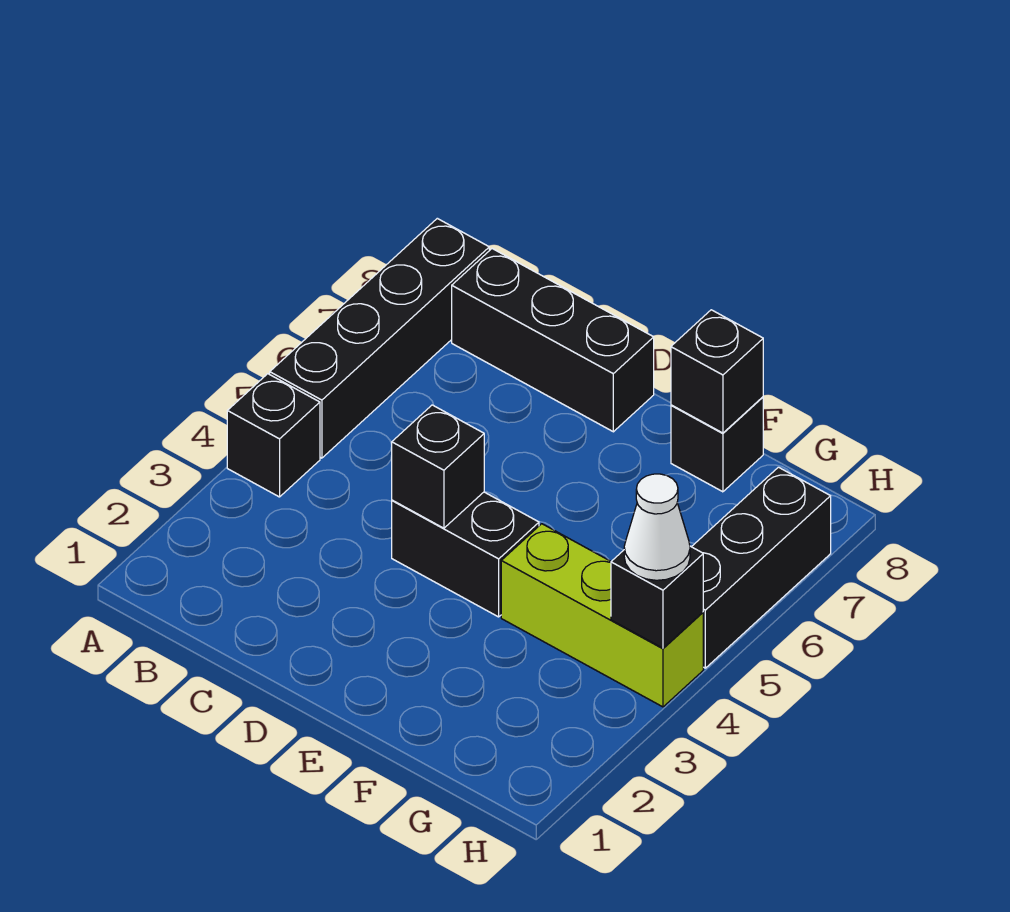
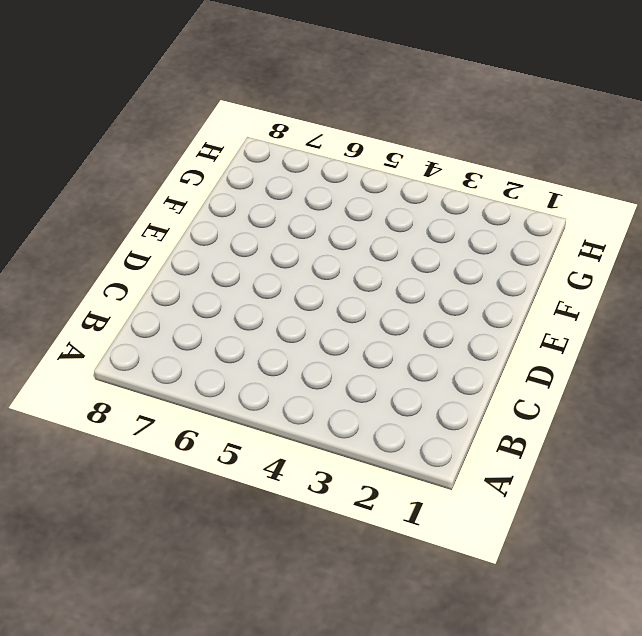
none -> black brick A4 level 1
none -> black brick A5:A8 level 1

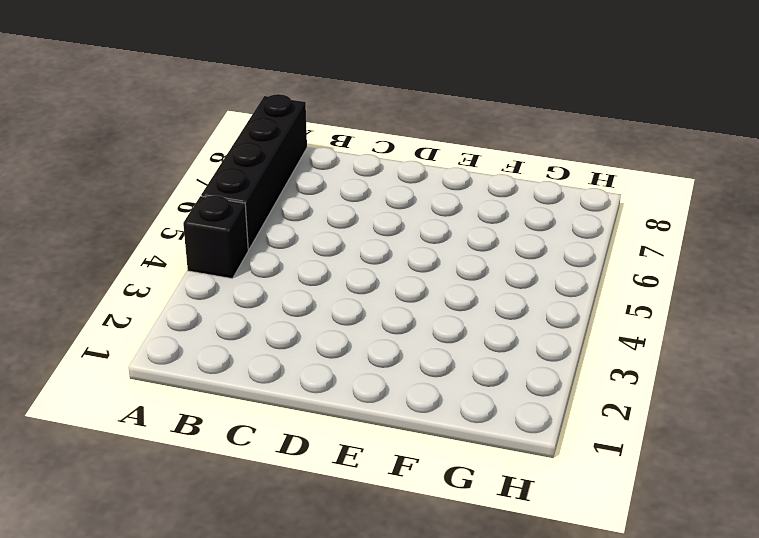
none -> black brick B8:D8 level 1
none -> black brick D4:E4 level 1

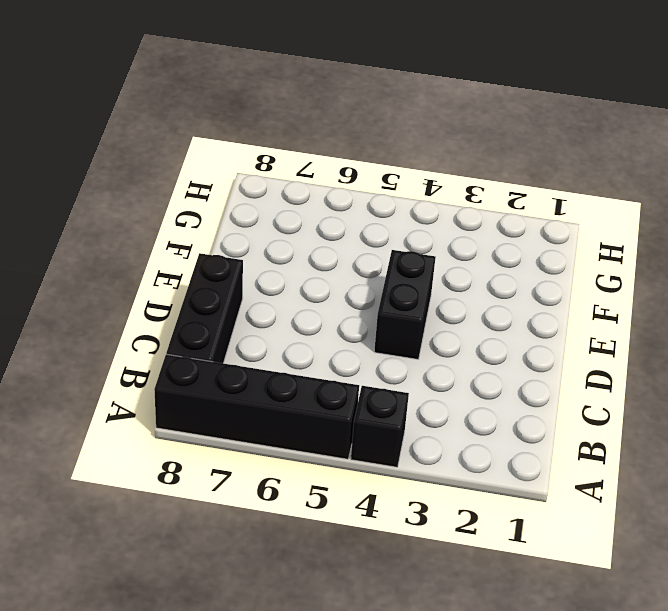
none -> lime brick F4:H4 level 1
none -> black brick F8 level 1

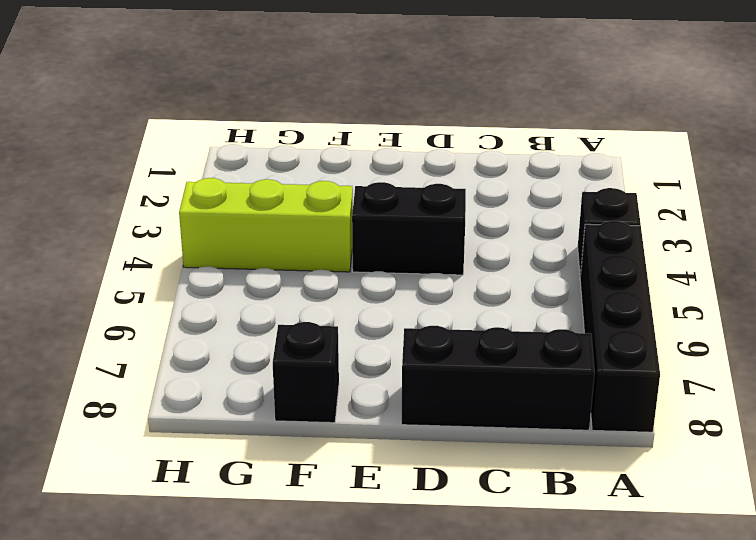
none -> black brick H5:H7 level 1
none -> black brick D4 level 2

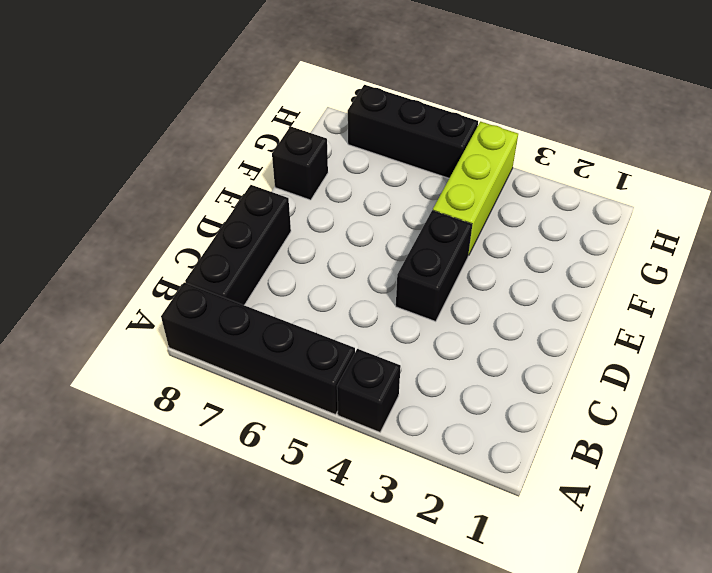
none -> black brick D4 level 2
none -> black brick F8 level 2

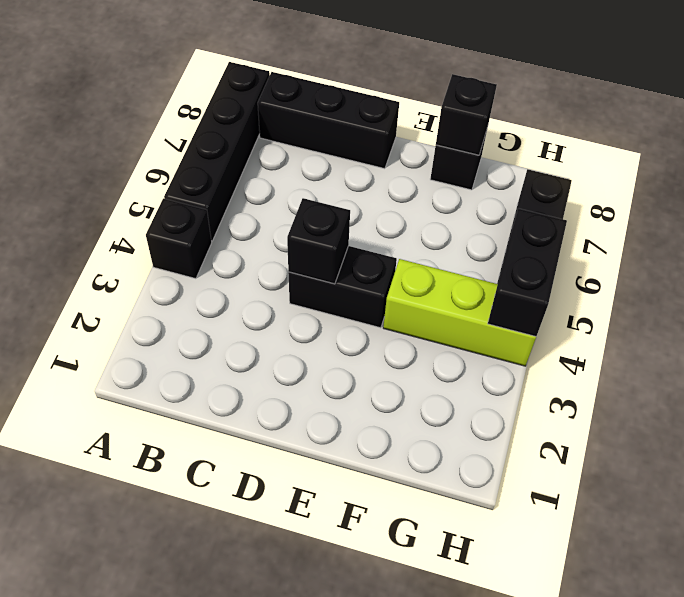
black brick H4:H5 level 2 -> black brick H4 level 2
none -> white cone H4 level 3

